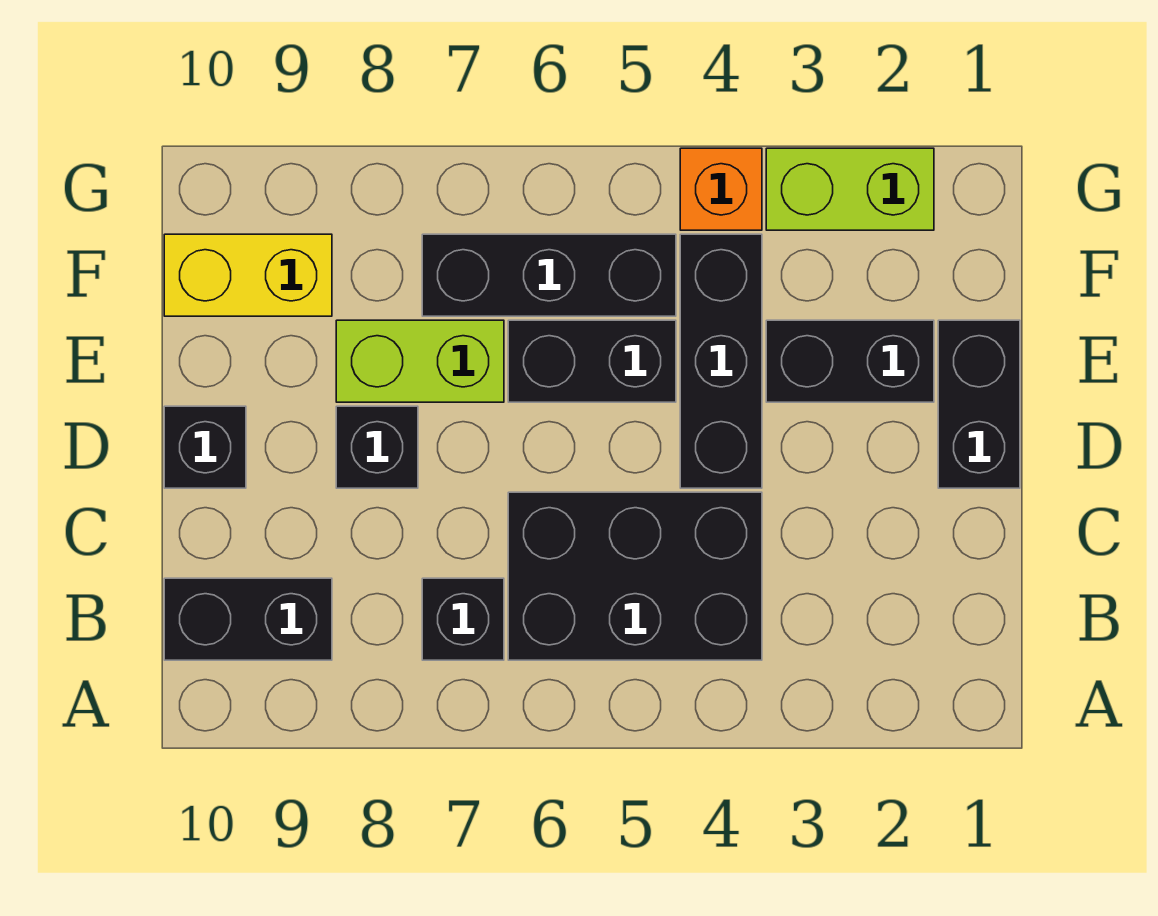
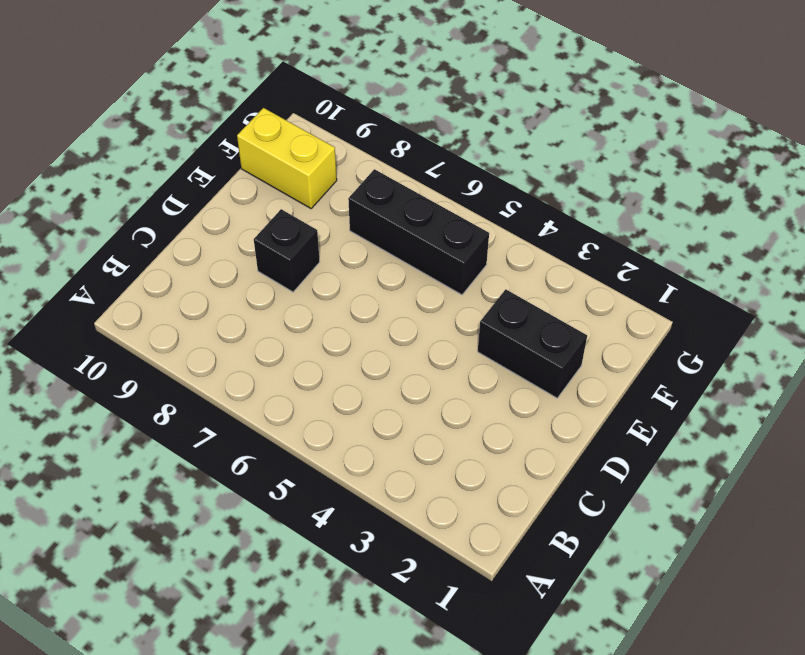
none -> black brick B4:C6 level 1
none -> black brick B7 level 1
none -> black brick B9:B10 level 1

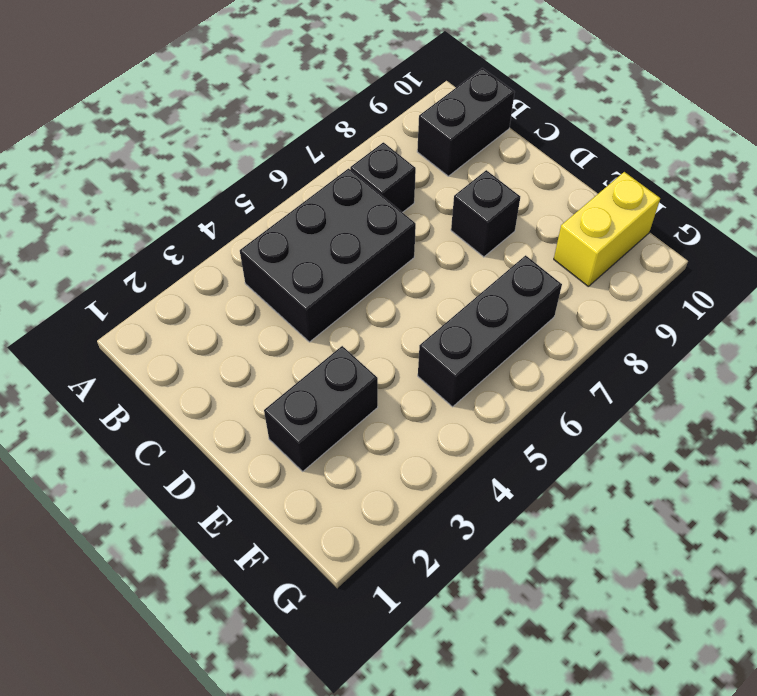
none -> black brick D1:E1 level 1
none -> black brick D4:F4 level 1
none -> black brick D10 level 1

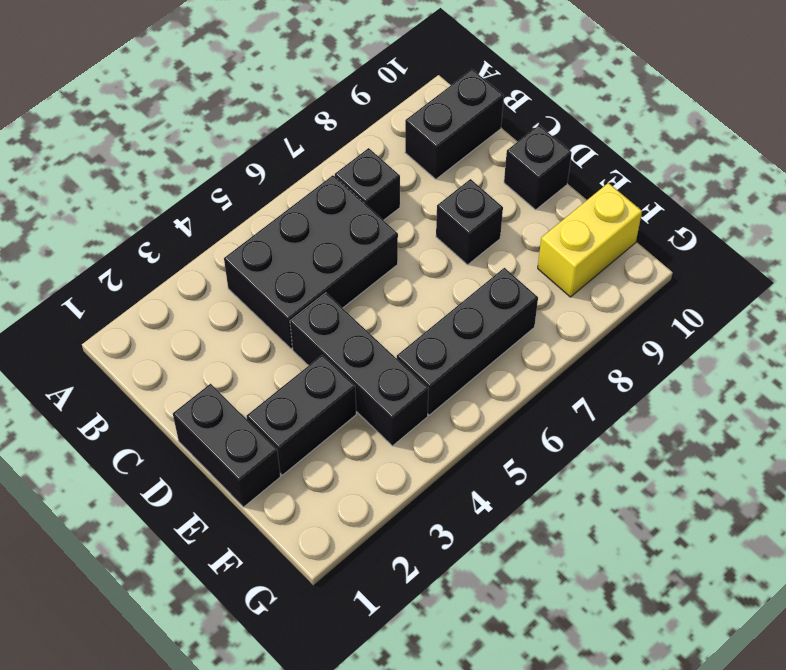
none -> black brick E5:E6 level 1
none -> lime brick E7:E8 level 1
none -> lime brick G2:G3 level 1

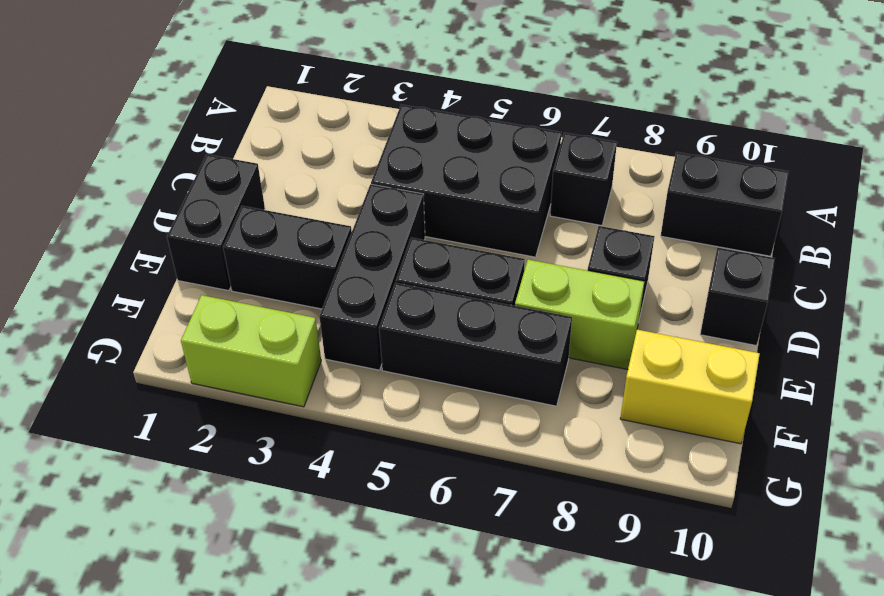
none -> orange brick G4 level 1

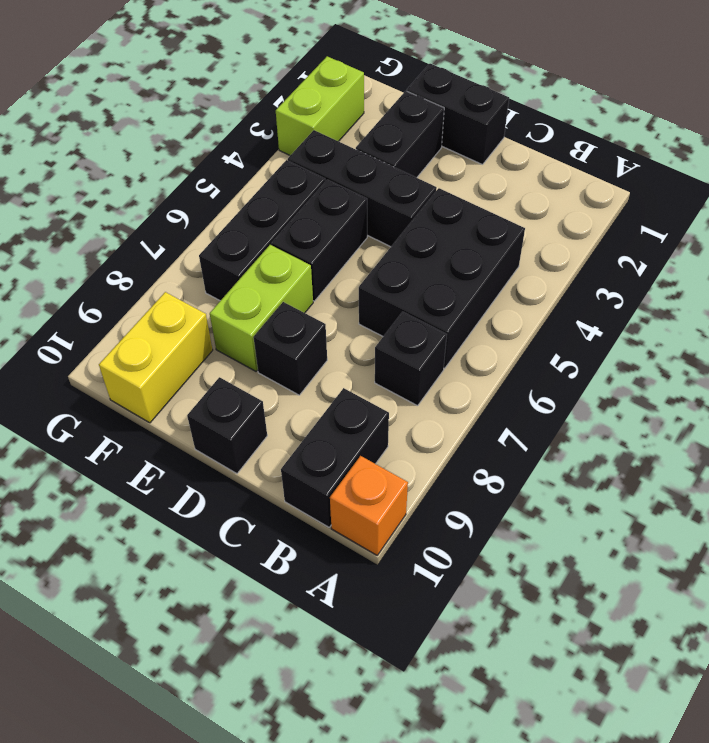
orange brick A10 level 1 -> orange brick G4 level 1

